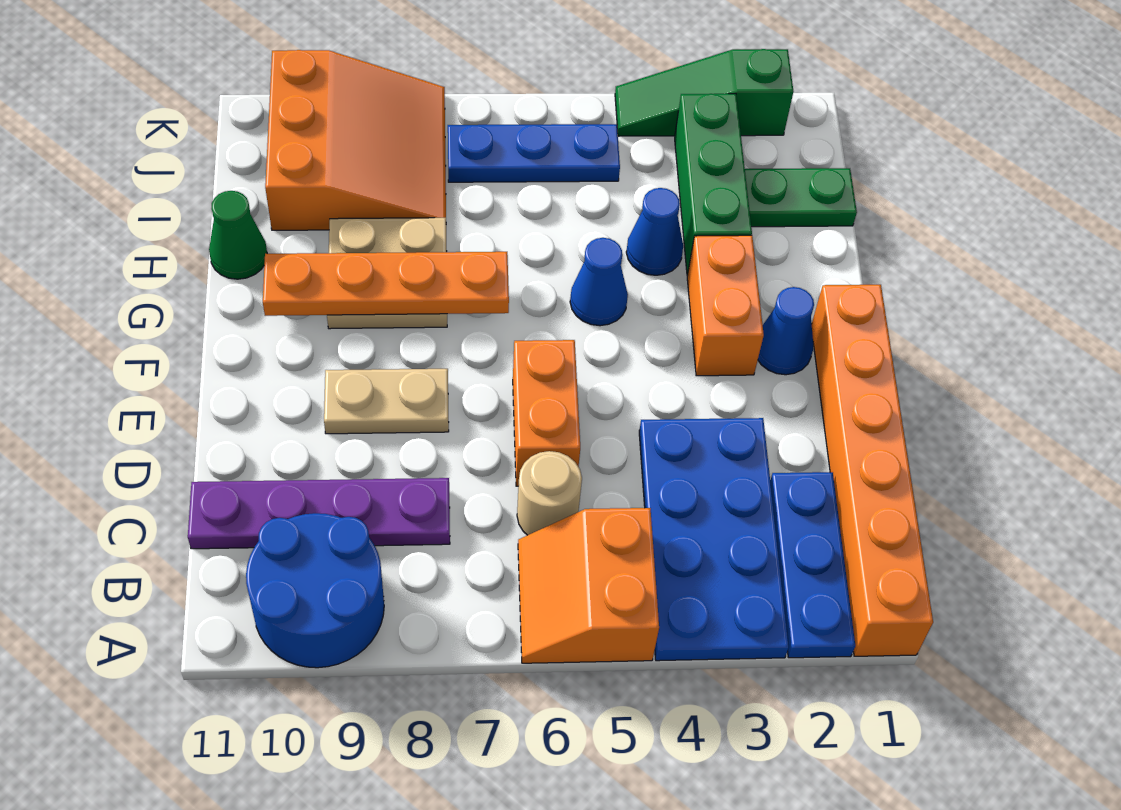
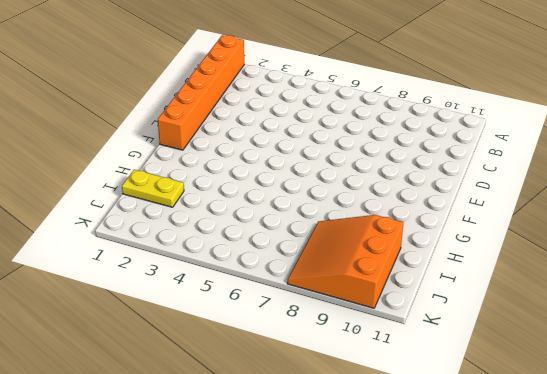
yellow plate I1:I2 level 1 -> green plate I1:I2 level 1
none -> blue plate A2:C2 level 1
none -> blue plate A3:D4 level 1
none -> orange slope A5:B6 level 1 top 5

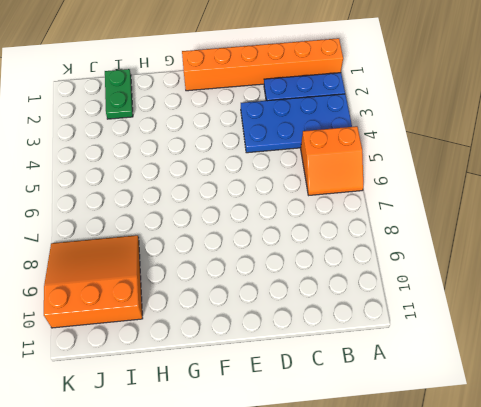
none -> blue round brick A9:B10 level 1
none -> tan round brick C6 level 1
none -> purple plate C8:C11 level 1

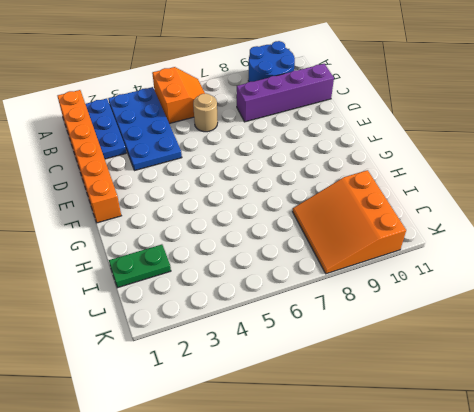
purple brick C8:C11 level 1 -> purple plate C8:C11 level 1
none -> orange brick D6:E6 level 1
none -> tan plate E8:E9 level 1
none -> blue cone F2 level 1

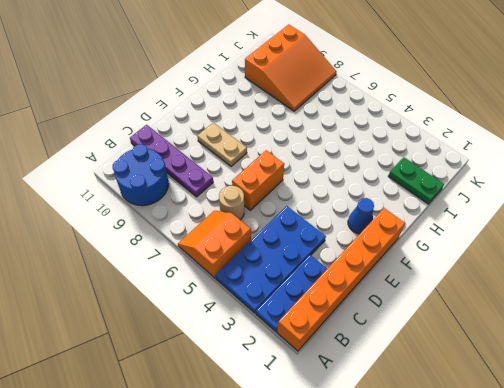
none -> orange brick F3:G3 level 1
none -> blue cone G5 level 1
none -> tan plate G8:H9 level 1

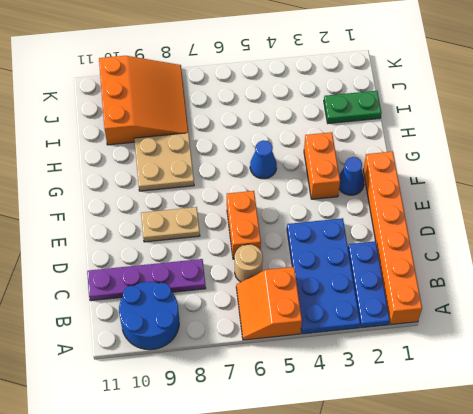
none -> green brick H3:J3 level 1
none -> blue cone H4 level 1
none -> green cone H11 level 1

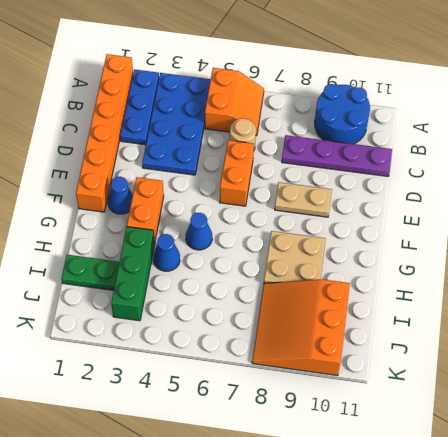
none -> green cone H11 level 1
none -> blue plate J5:J7 level 1
none -> green slope K2:K4 level 1 top 2

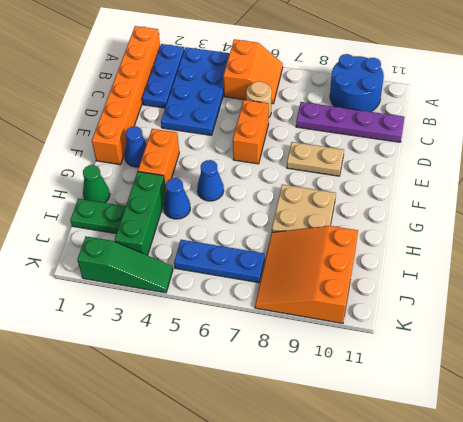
green cone H1 level 1 -> green cone H11 level 1
none -> orange plate G7:G10 level 2

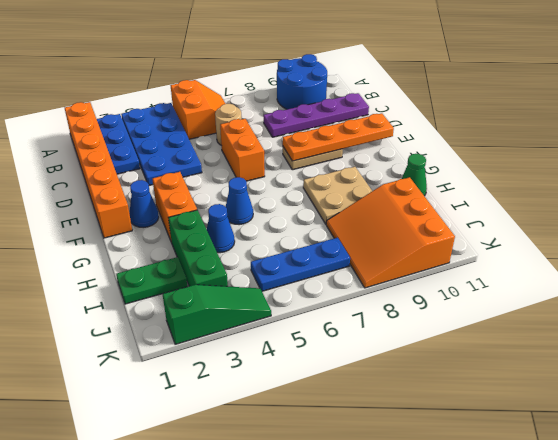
orange plate E8:E11 level 2 -> orange plate G7:G10 level 2

